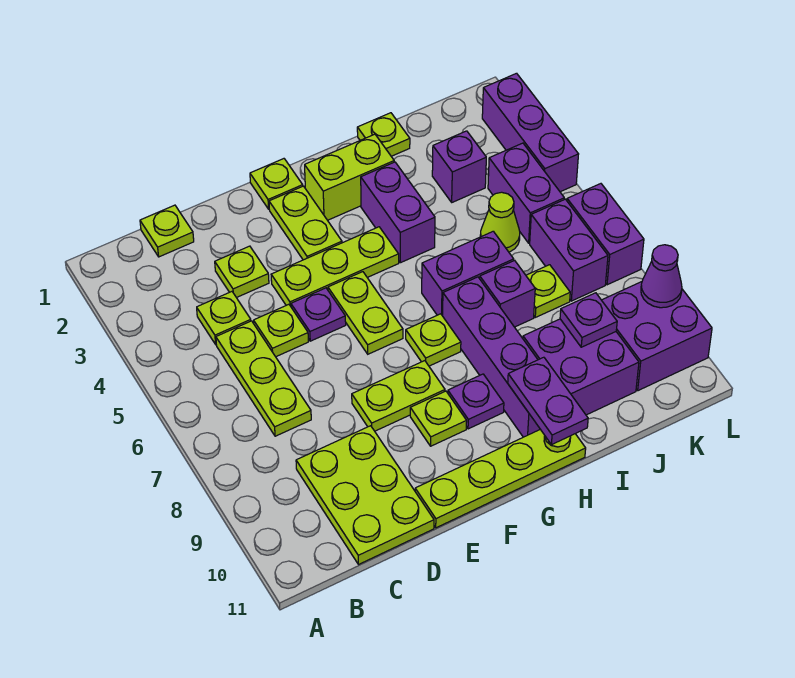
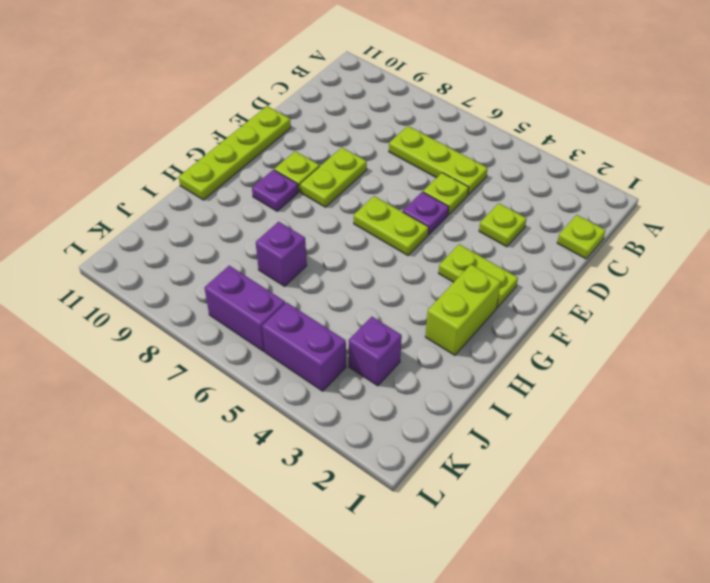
none -> lime plate C4 level 1
none -> lime plate C9:D11 level 1
none -> lime plate E4:G4 level 1
none -> lime plate F1 level 1

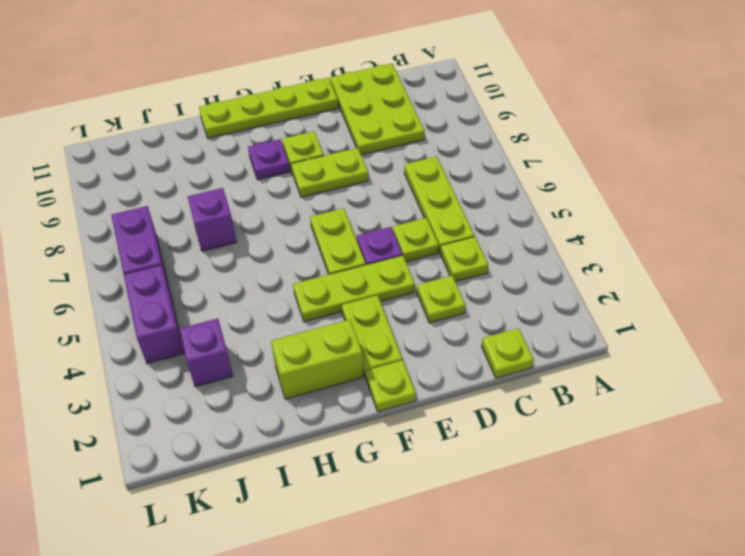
none -> lime plate G7 level 1
none -> purple brick H3:H4 level 1
none -> purple brick H6:I6 level 1
none -> purple brick H7:H10 level 1

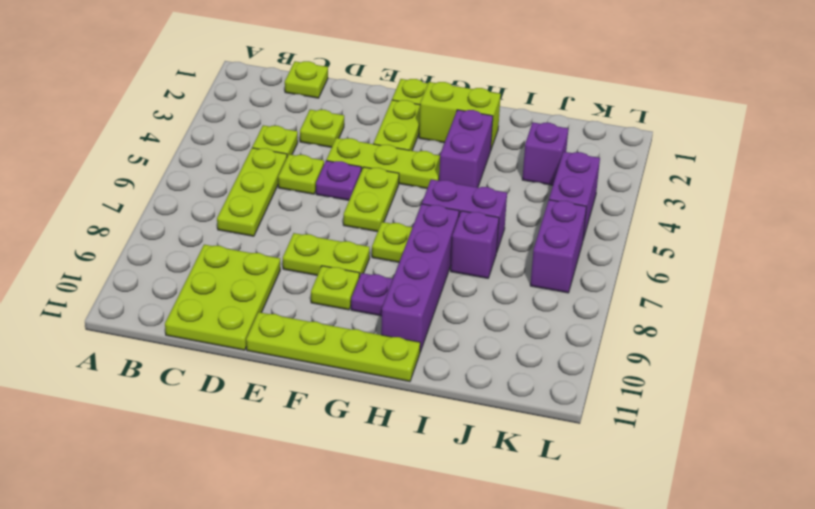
none -> lime plate I1 level 1
none -> purple brick I9:J10 level 1
none -> lime cone J5 level 1
none -> lime plate J7 level 1

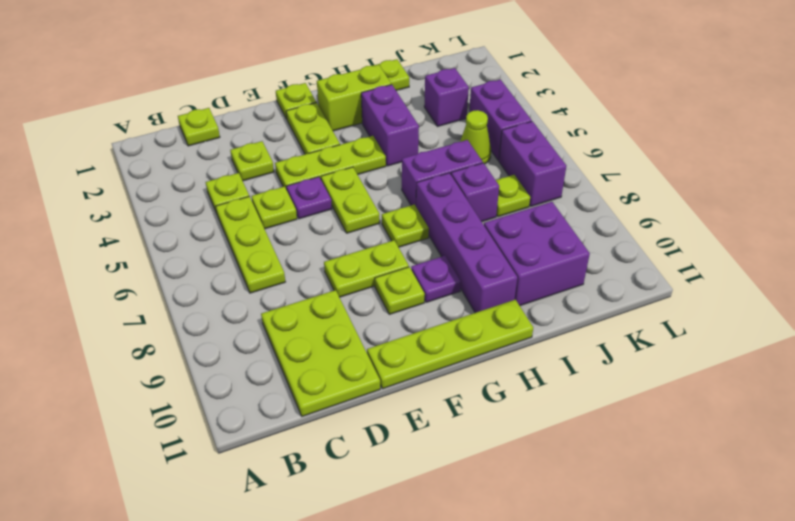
none -> purple brick K9:L10 level 1
none -> purple brick L2:L4 level 1
none -> purple brick L6:L7 level 1
none -> purple plate H10:H11 level 2

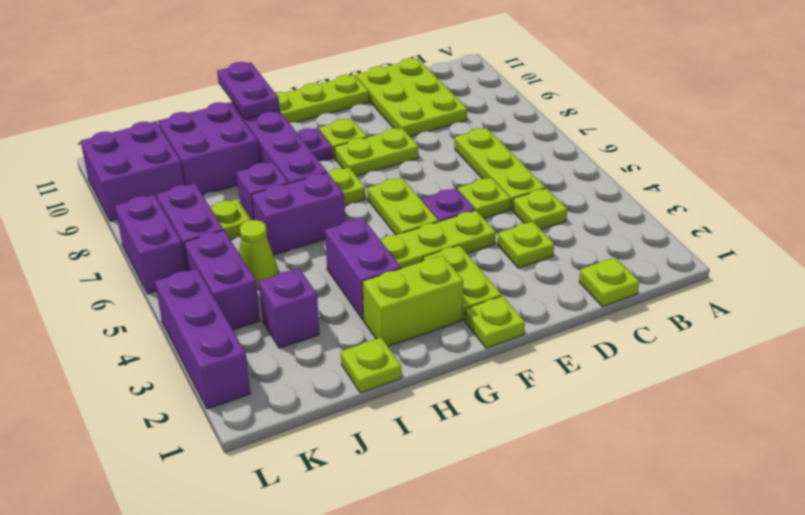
none -> purple plate J9 level 2
none -> purple cone L9 level 2

